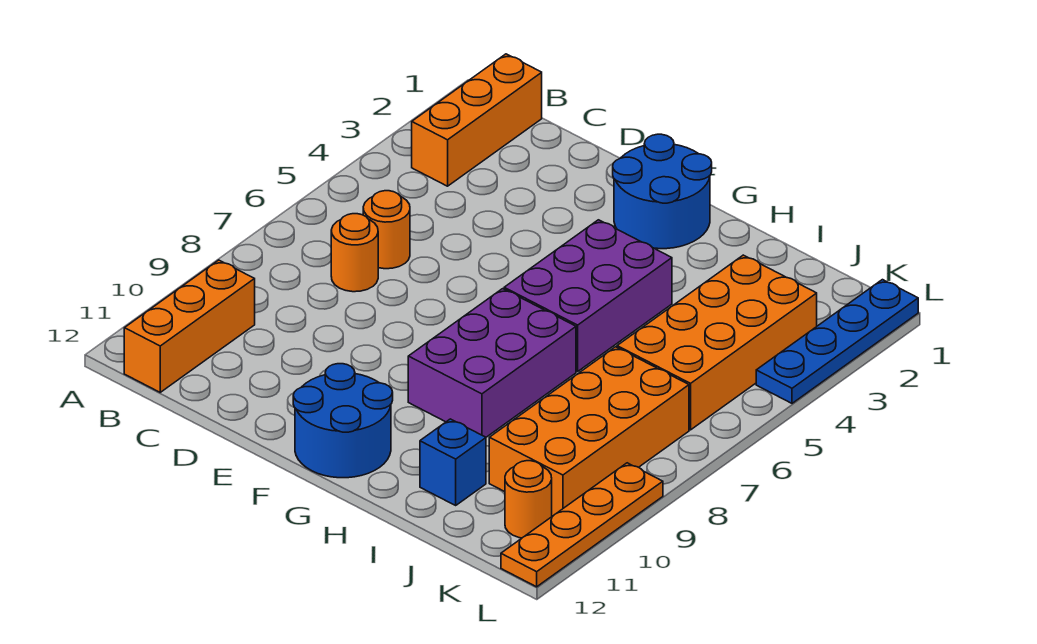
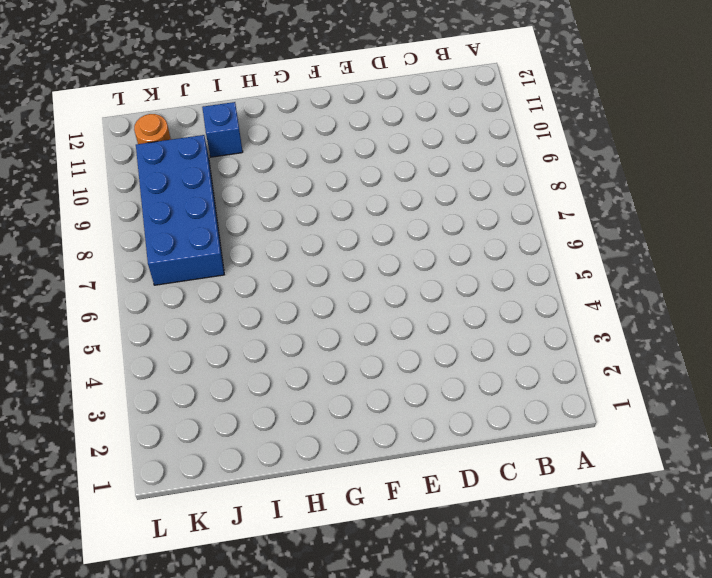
blue brick J7:K10 level 1 -> orange brick J7:K10 level 1
none -> orange brick B1:B3 level 1
none -> orange brick B10:B12 level 1
none -> orange round brick C6 level 1

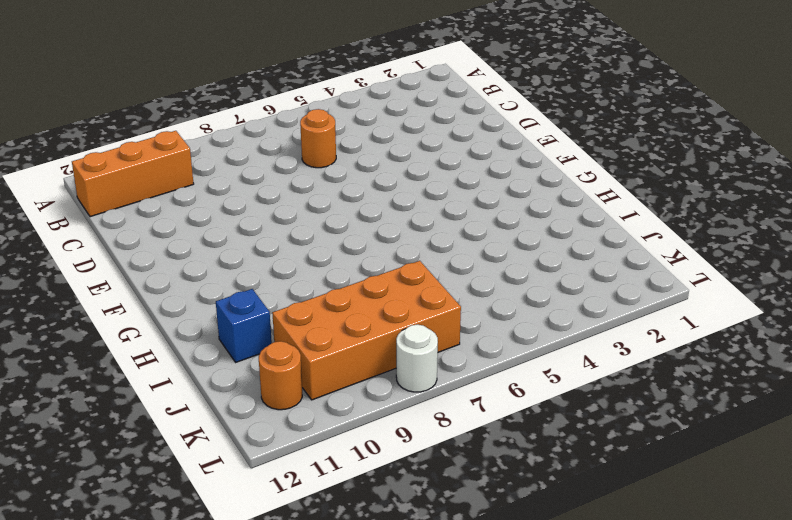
white round brick L8 level 1 -> none
none -> orange brick B1:B3 level 1
none -> orange round brick C7 level 1
none -> blue round brick F1:G2 level 1

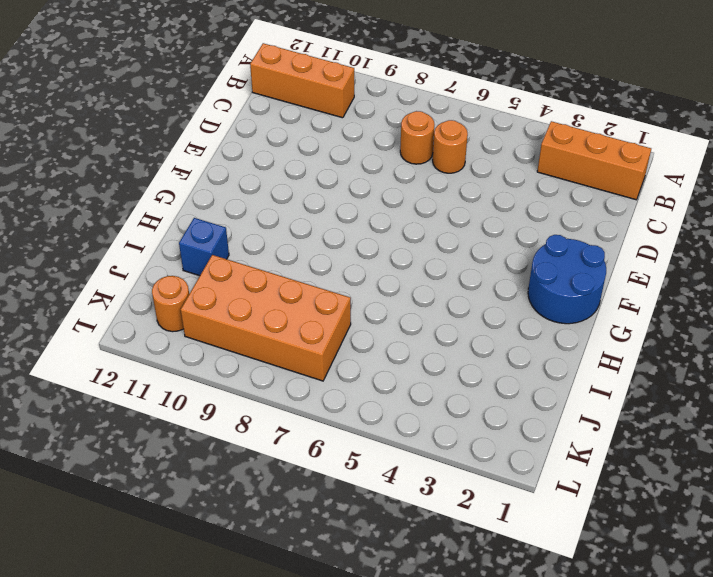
none -> blue round brick F11:G12 level 1
none -> purple brick G4:H6 level 1
none -> purple brick G7:H9 level 1

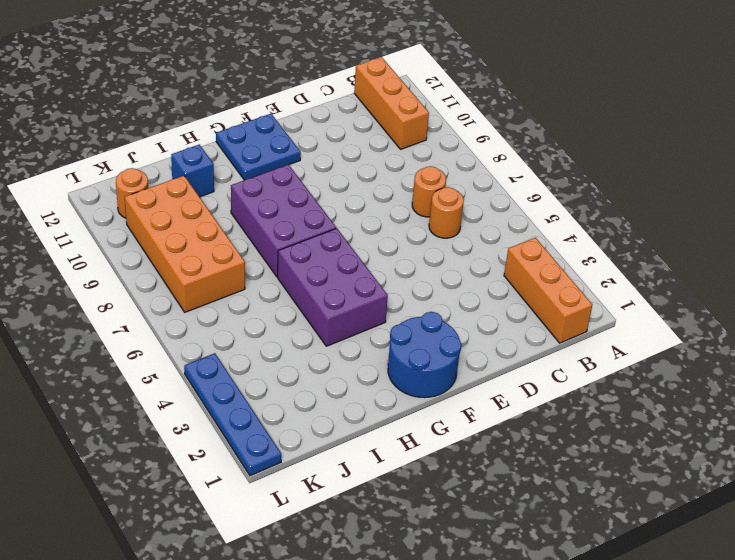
blue plate F11:G12 level 1 -> blue round brick F11:G12 level 1
none -> orange brick J3:K6 level 1
none -> orange plate L9:L12 level 1

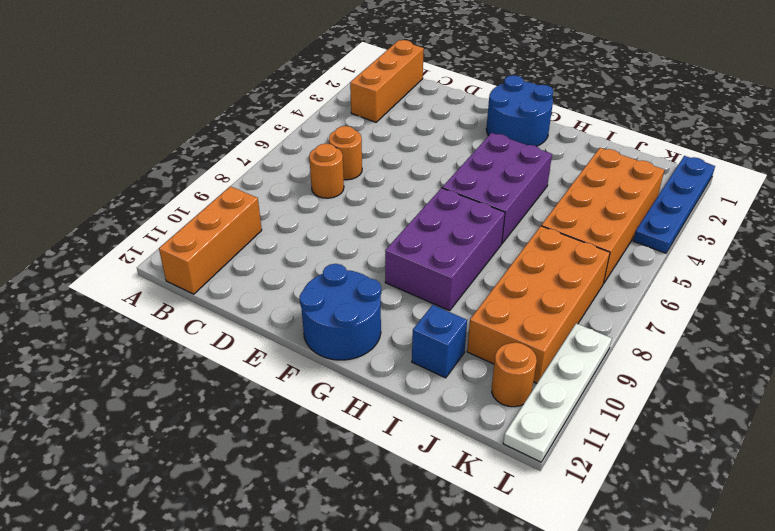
white plate L9:L12 level 1 -> orange plate L9:L12 level 1

